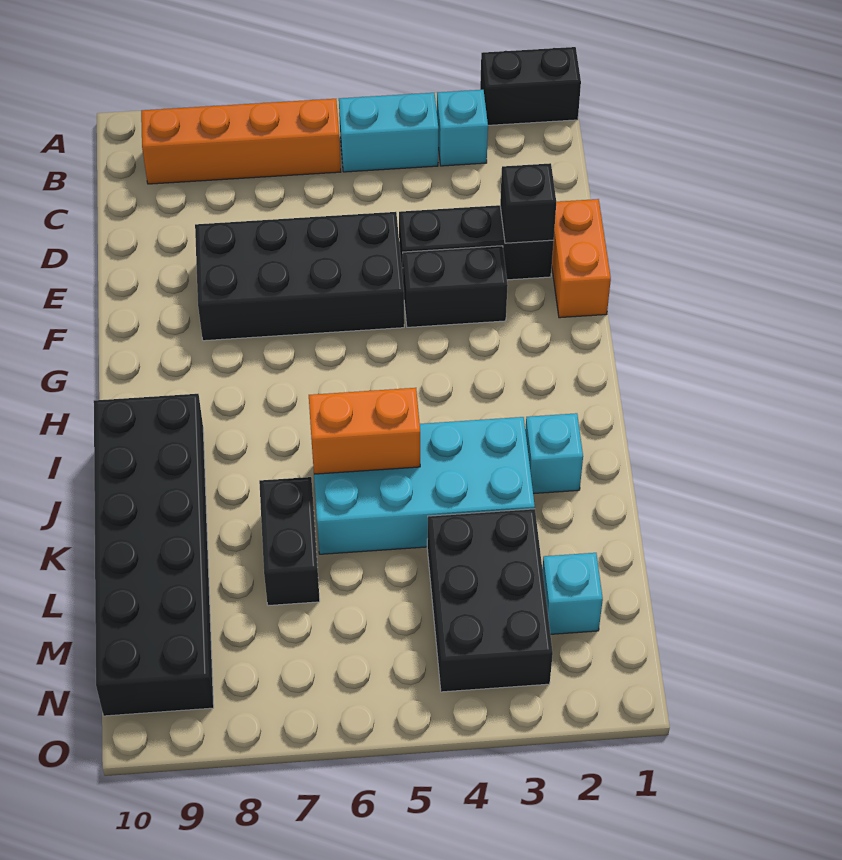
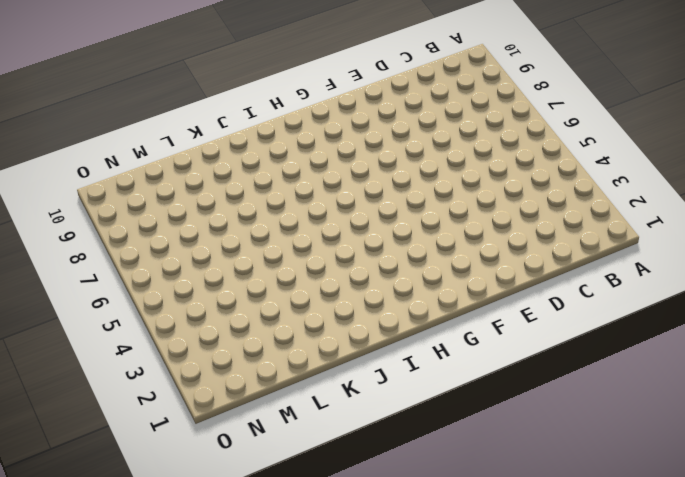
none -> black brick A1:A2 level 1
none -> cyan brick B3 level 1
none -> cyan brick B4:B5 level 1

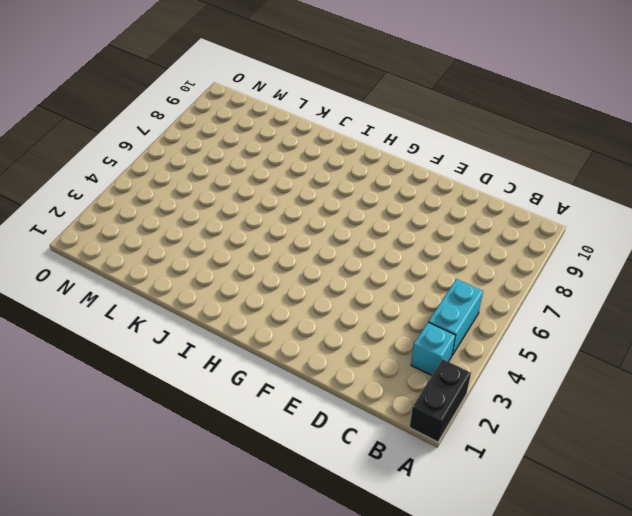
none -> orange brick B6:B9 level 1
none -> orange brick E1:F1 level 1
none -> black brick E2:E4 level 1

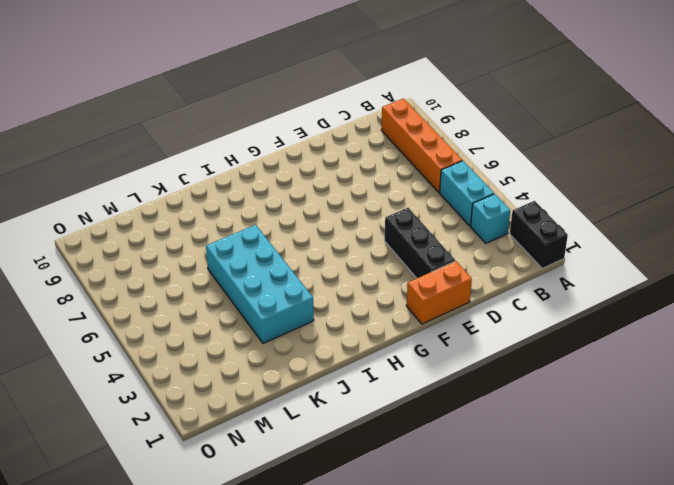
none -> black brick E5:F8 level 1
none -> black brick F3:F4 level 1
none -> black brick I9:N10 level 1

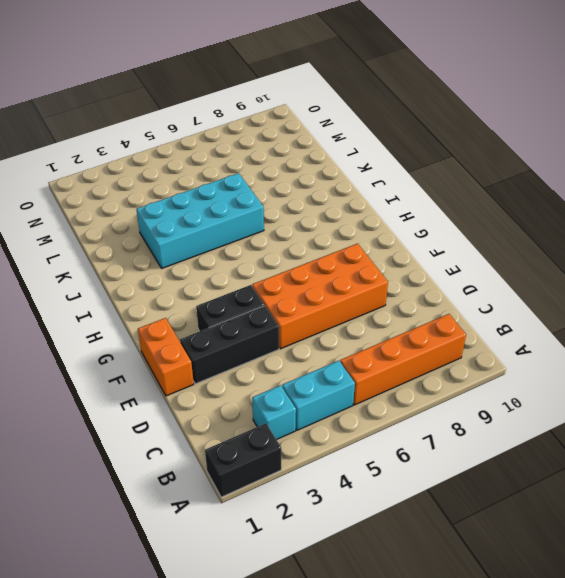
orange brick E5:F8 level 1 -> black brick E5:F8 level 1
none -> black brick I9:N10 level 1
none -> cyan brick J2 level 1
none -> black brick K7:L7 level 1

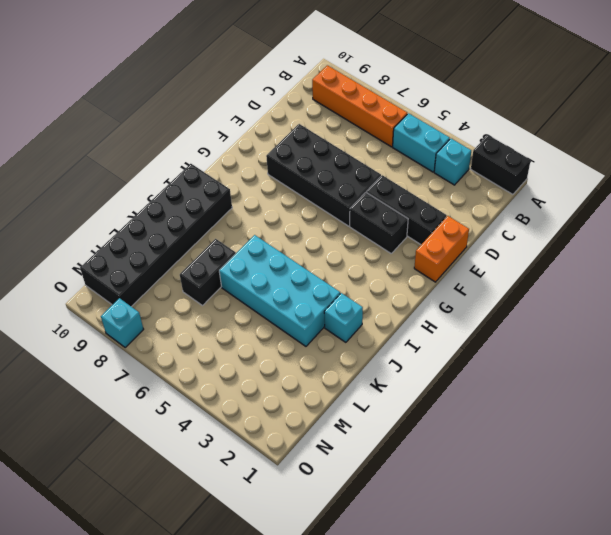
cyan brick O8 level 1 -> cyan brick M2 level 1
none -> black brick L3:N4 level 1
none -> black brick E2 level 2
none -> orange brick J5:J6 level 2

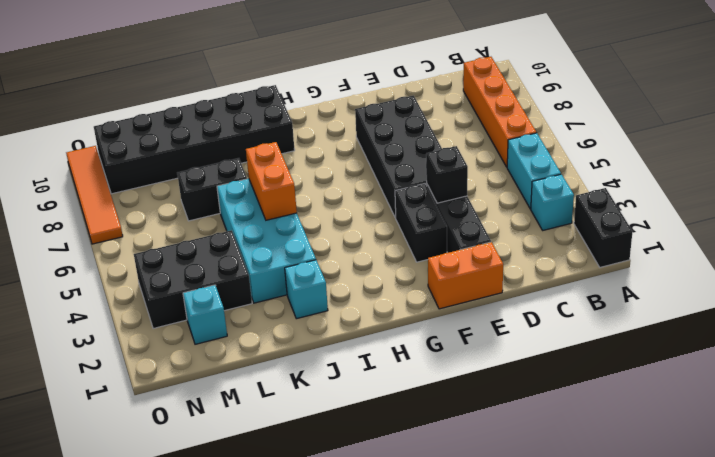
black brick E4 level 2 -> black brick E2 level 2
orange tile O7:O10 level 1 -> none

